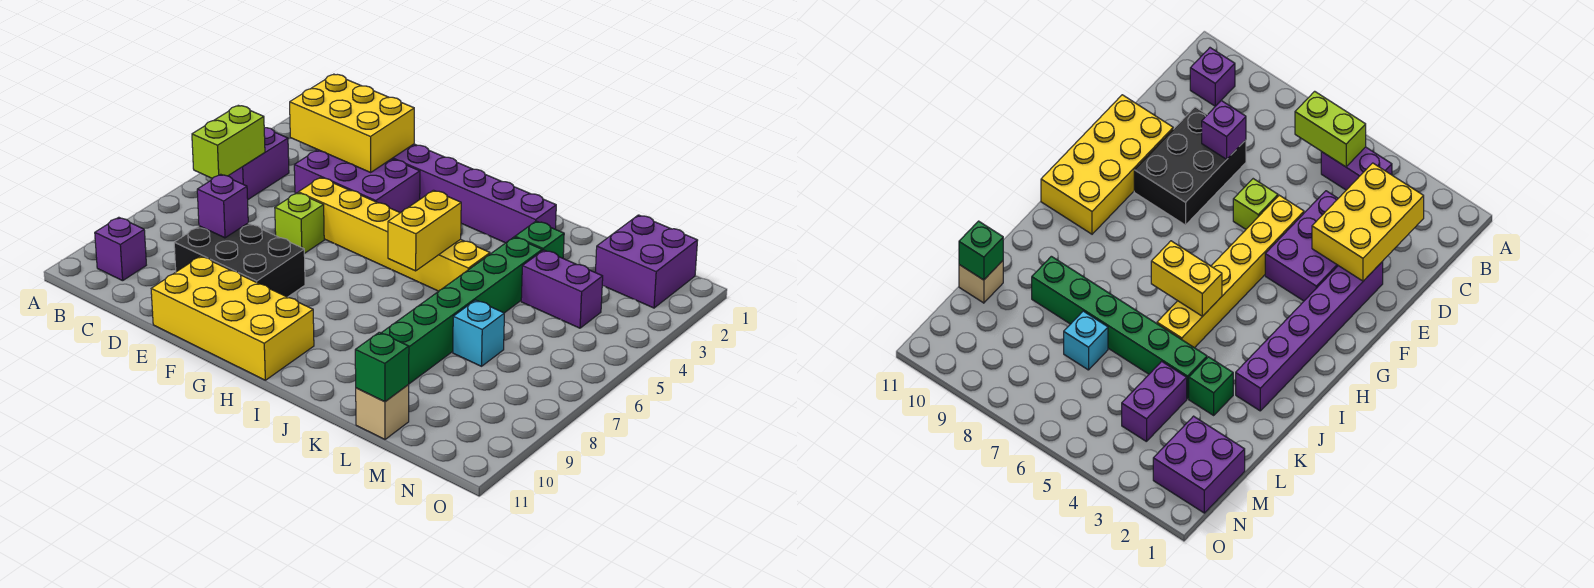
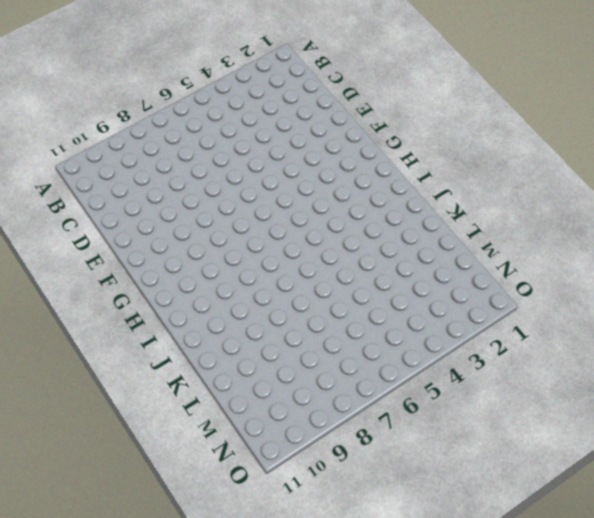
none -> purple brick B4:B5 level 1
none -> purple brick B10 level 1
none -> purple brick D3:F4 level 1

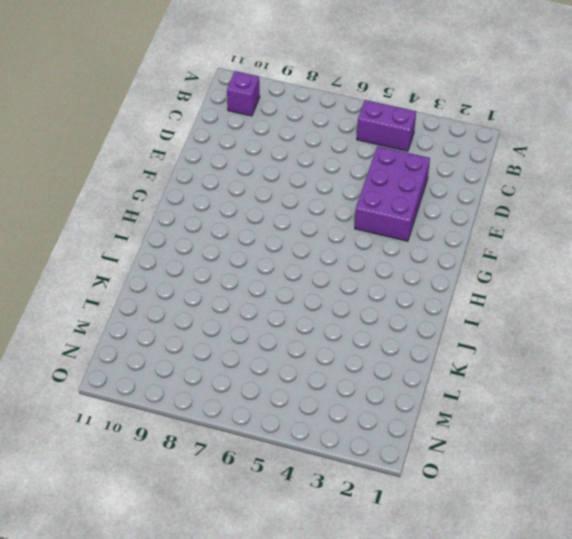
none -> black brick D8:F9 level 1
none -> purple brick E2:J2 level 1
none -> yellow brick E5:J5 level 1

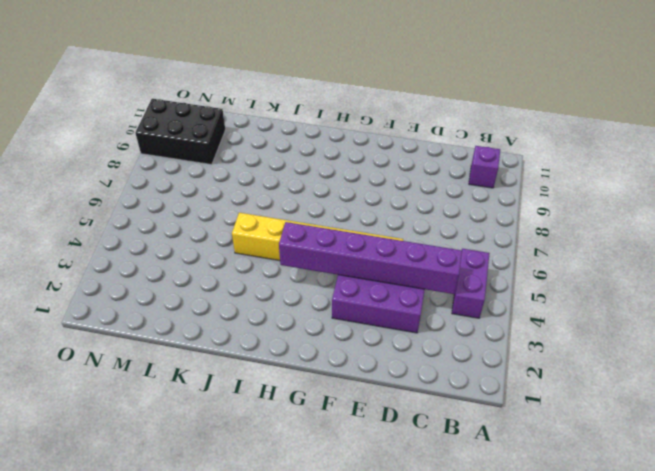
purple brick C4:H4 level 2 -> purple brick E2:J2 level 1
black brick M9:O10 level 1 -> black brick D8:F9 level 1
none -> lime brick E6 level 1
none -> yellow brick E10:H11 level 1
none -> green brick K3 level 1

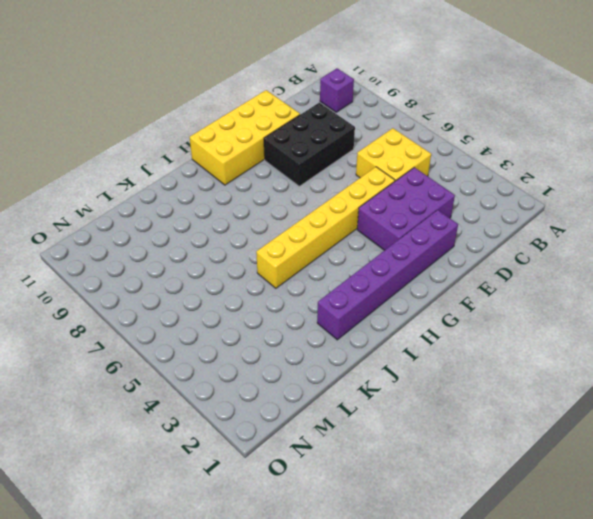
yellow brick C5:D6 level 1 -> none
none -> purple brick B4:B5 level 1
none -> lime brick E6 level 1
none -> green brick K3 level 1

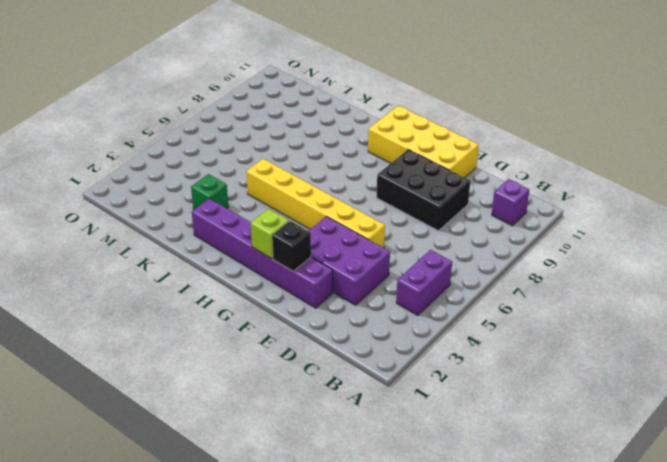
black brick F2 level 2 -> none
lime brick G2 level 2 -> lime brick E6 level 1
none -> green brick K4:K9 level 1
none -> purple brick L4:M4 level 1
none -> cyan brick L7 level 1

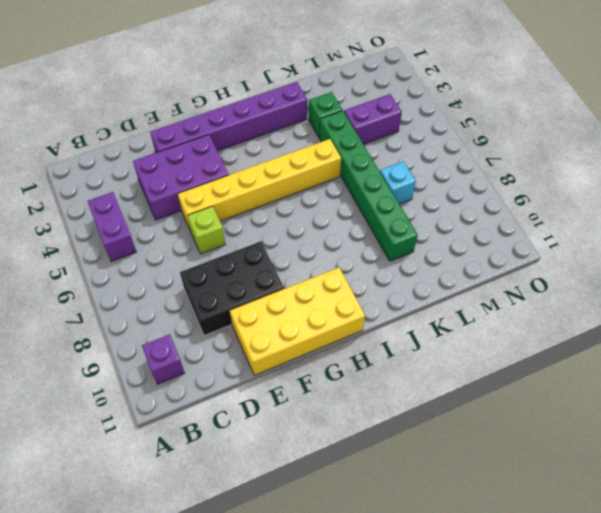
none -> tan brick L11 level 1
none -> purple brick M1:N2 level 1
none -> lime brick B5:B6 level 2

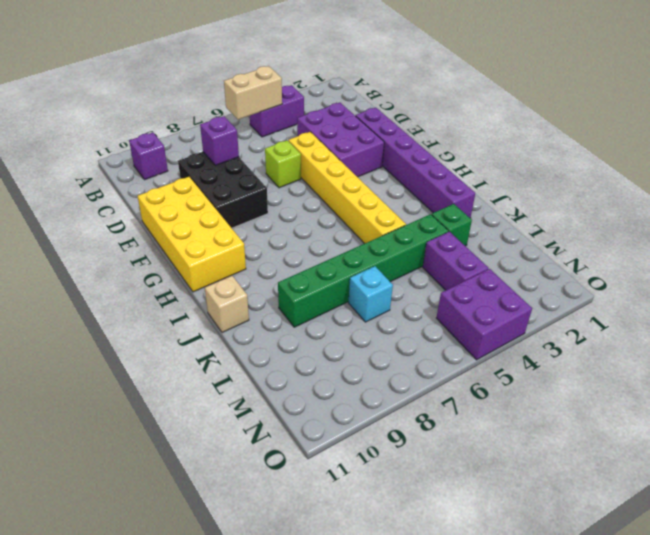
tan brick B5:B6 level 2 -> lime brick B5:B6 level 2
tan brick J11 level 1 -> tan brick L11 level 1
purple brick N4:O5 level 1 -> purple brick M1:N2 level 1
none -> yellow brick C2:E3 level 2
none -> yellow brick I5:I6 level 2
none -> green brick L11 level 2

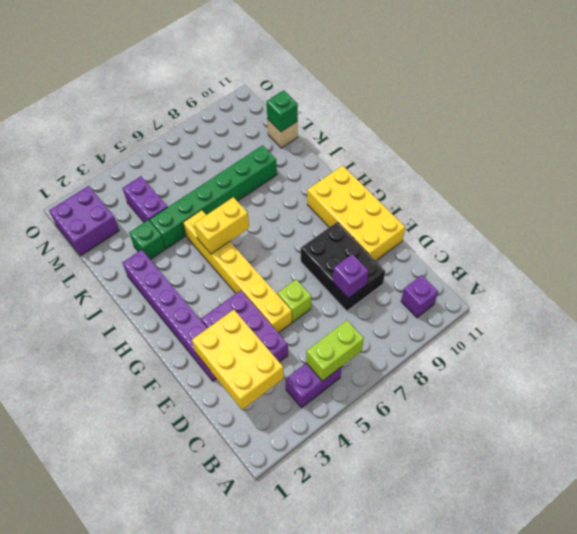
none -> cyan brick L7 level 1

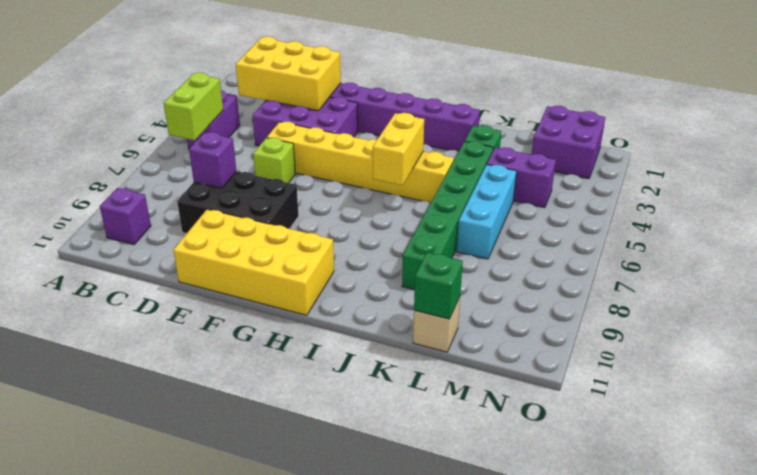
cyan brick L5:L7 level 1 -> cyan brick L7 level 1

